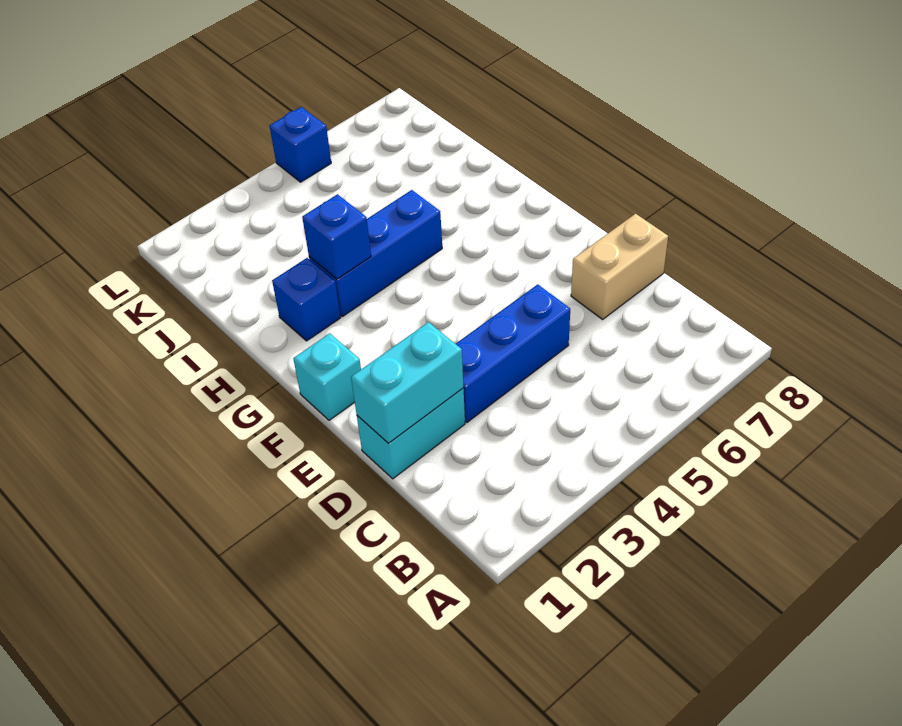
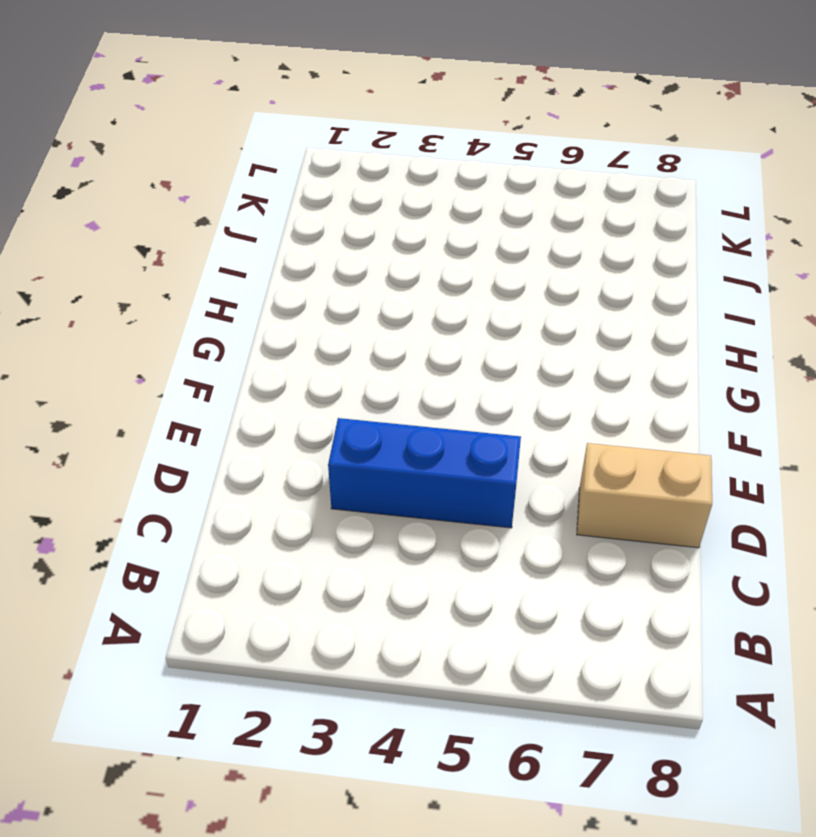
none -> cyan brick D1:D2 level 1
none -> cyan brick F1 level 1

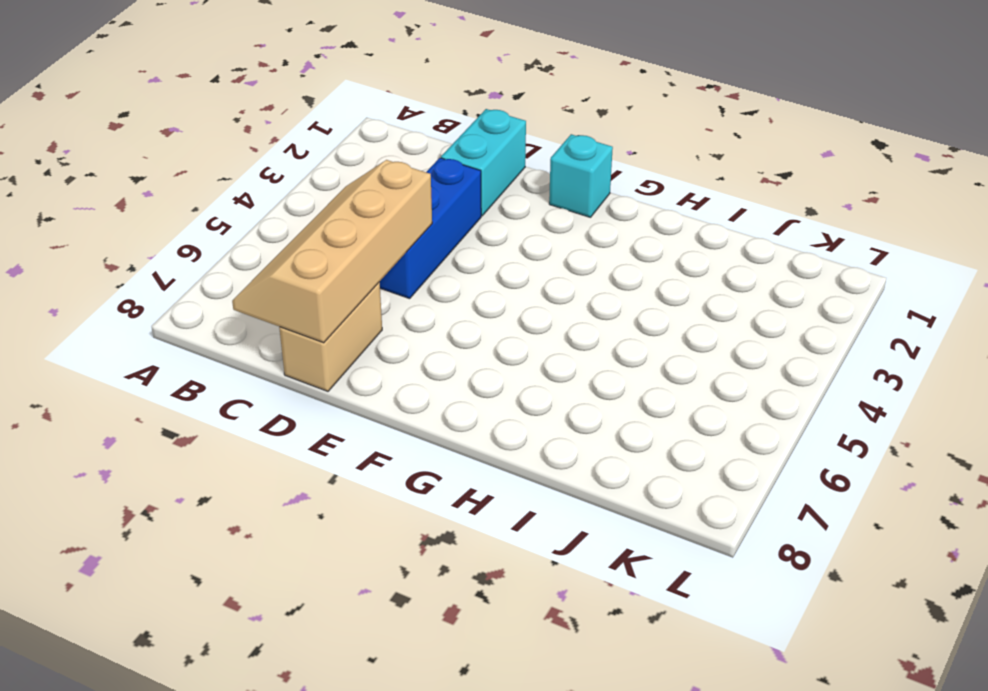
tan slope C5:D8 level 2 top D -> none
none -> blue brick H2 level 1
none -> blue brick H3:H5 level 1

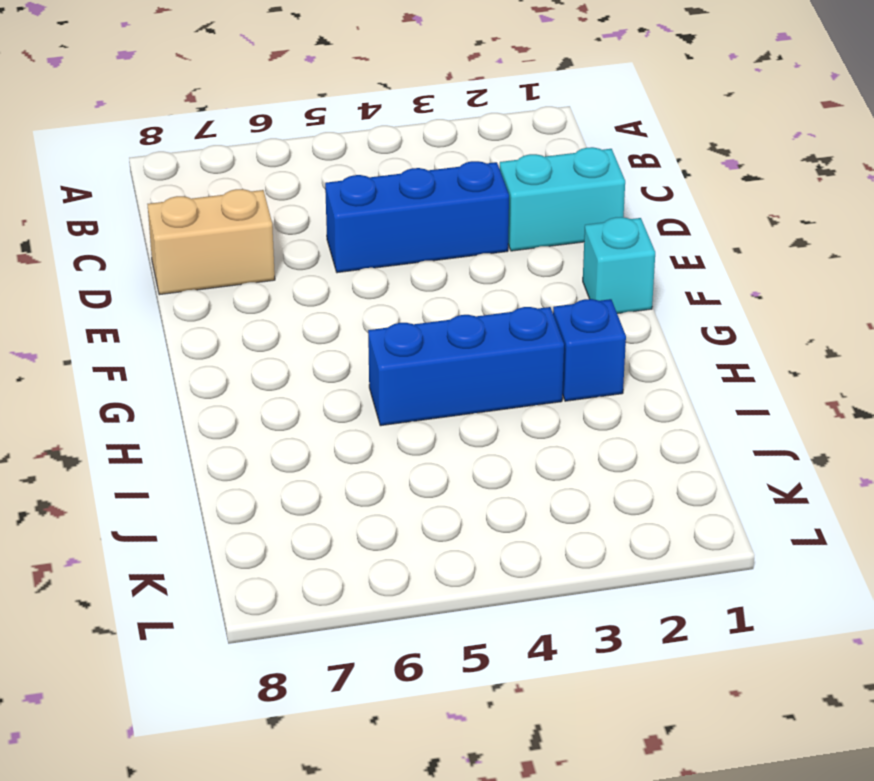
none -> blue brick L5 level 1
none -> cyan brick D1:D2 level 2

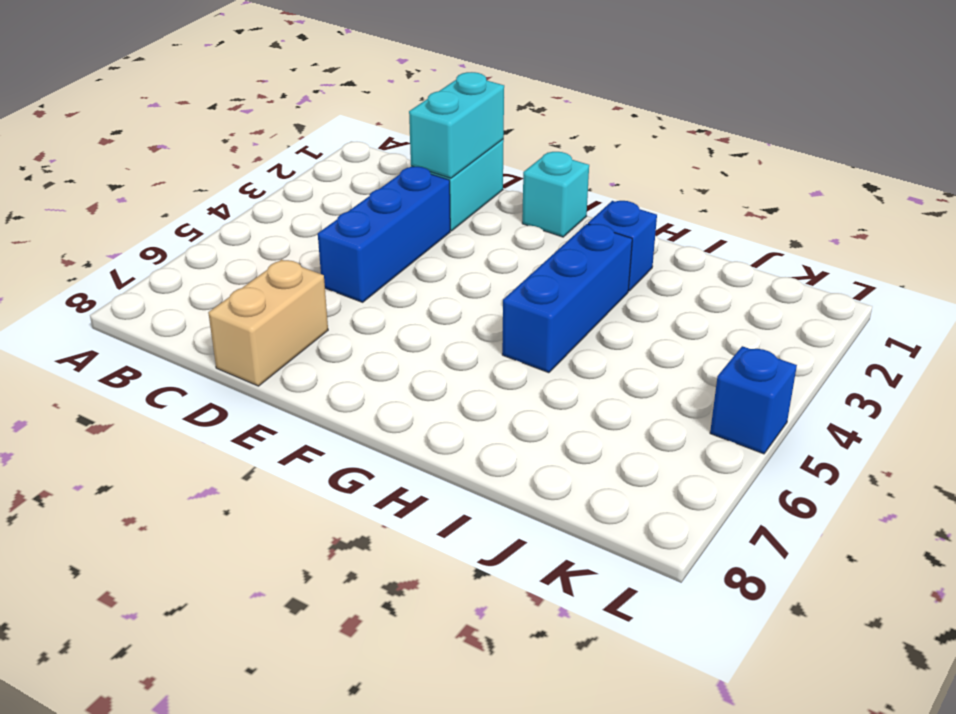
none -> blue brick H3 level 2

